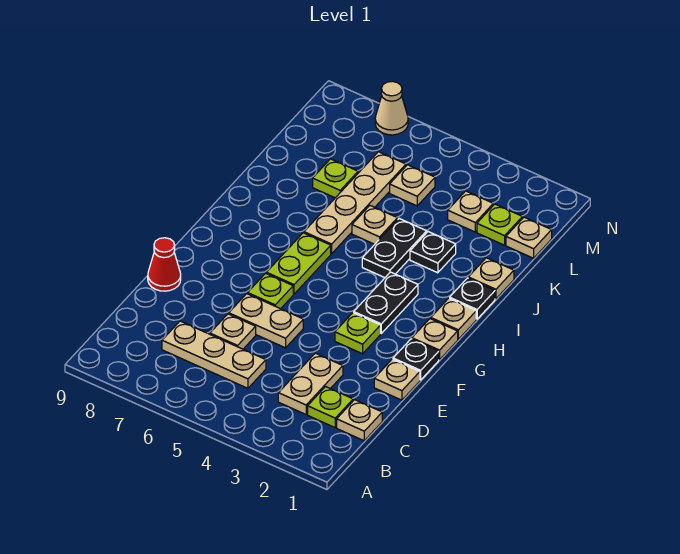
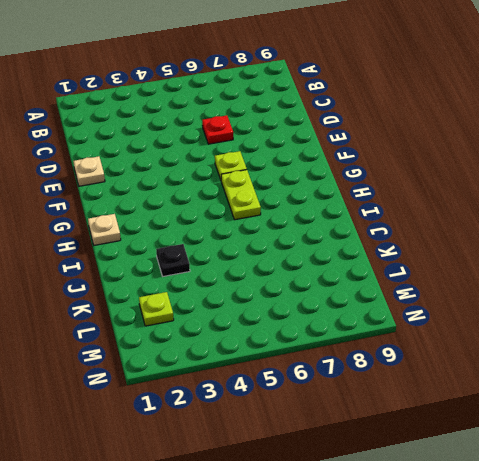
red plate D6 level 1 -> tan plate D6 level 1
none -> tan plate C1 level 1
none -> lime plate C2 level 1
none -> tan plate C3:D3 level 1

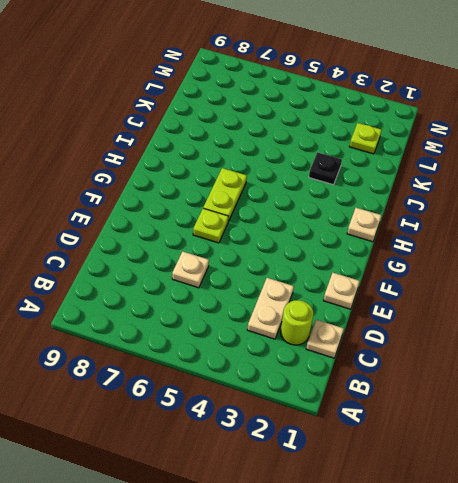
lime round brick C2 level 1 -> lime plate C2 level 1
none -> tan plate C5:C7 level 1
none -> tan plate E5:E6 level 1
none -> red cone E9 level 1

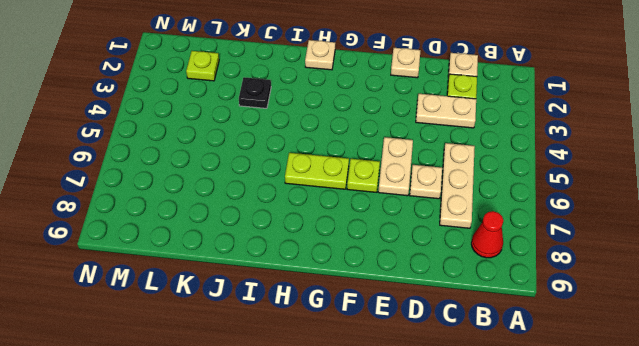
red cone B8 level 1 -> red cone E9 level 1
none -> black plate F1 level 1
none -> lime plate F3 level 1
none -> tan plate G1 level 1

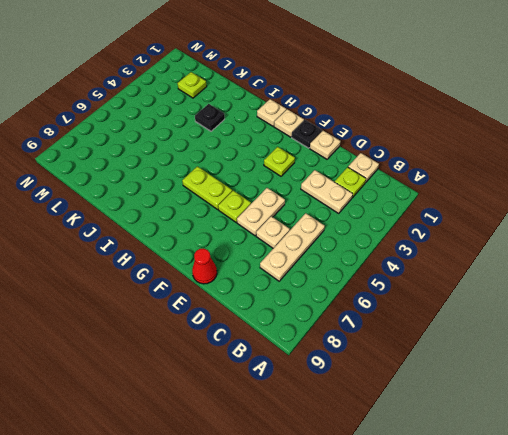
none -> black plate G3:H3 level 1
none -> black plate I1 level 1
none -> black plate I4:J4 level 1

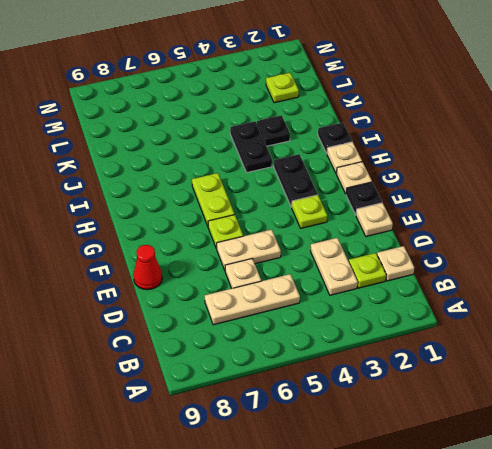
none -> tan plate I6:L6 level 1
none -> tan plate J1 level 1
none -> tan plate J5 level 1

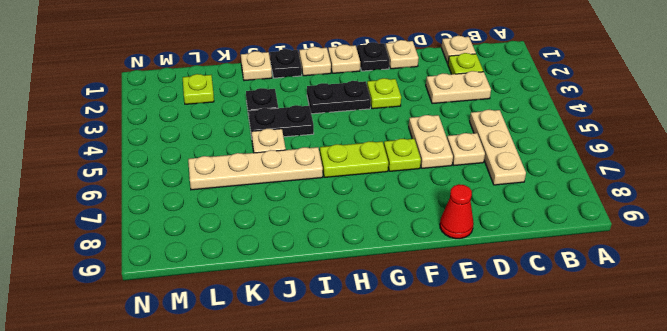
none -> lime plate K7 level 1
none -> tan plate L1 level 1
none -> tan plate L3 level 1

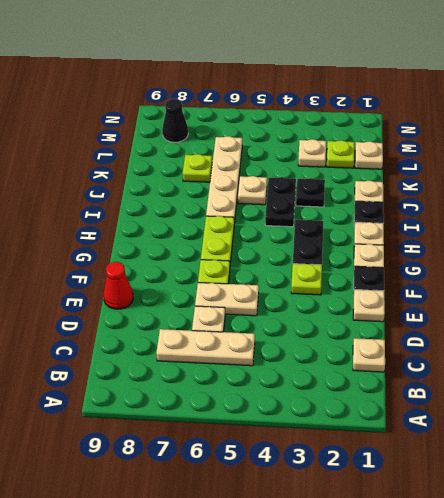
black cone M8 level 1 -> none
none -> lime plate C2 level 1
none -> tan plate C3:D3 level 1
none -> tan plate L5 level 1

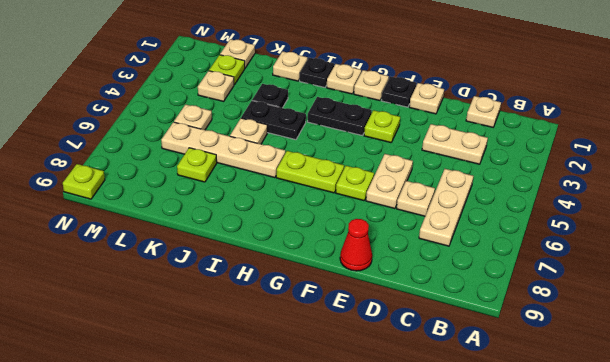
lime plate N9 level 1 -> lime plate C2 level 1
none -> tan cone N7 level 1

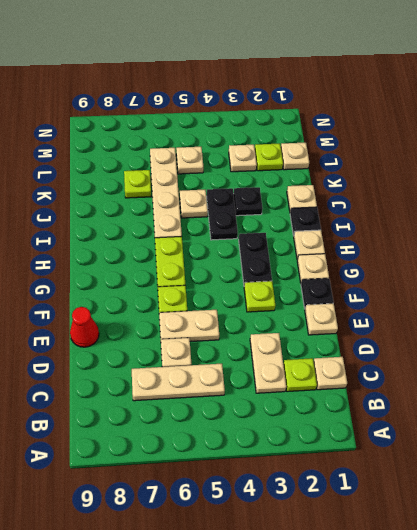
none -> tan cone N7 level 1

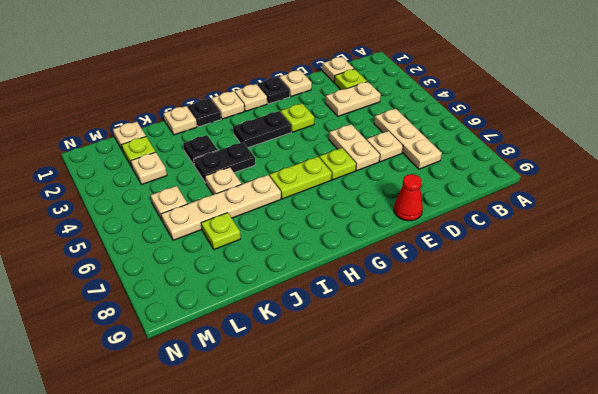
none -> tan cone N7 level 1

